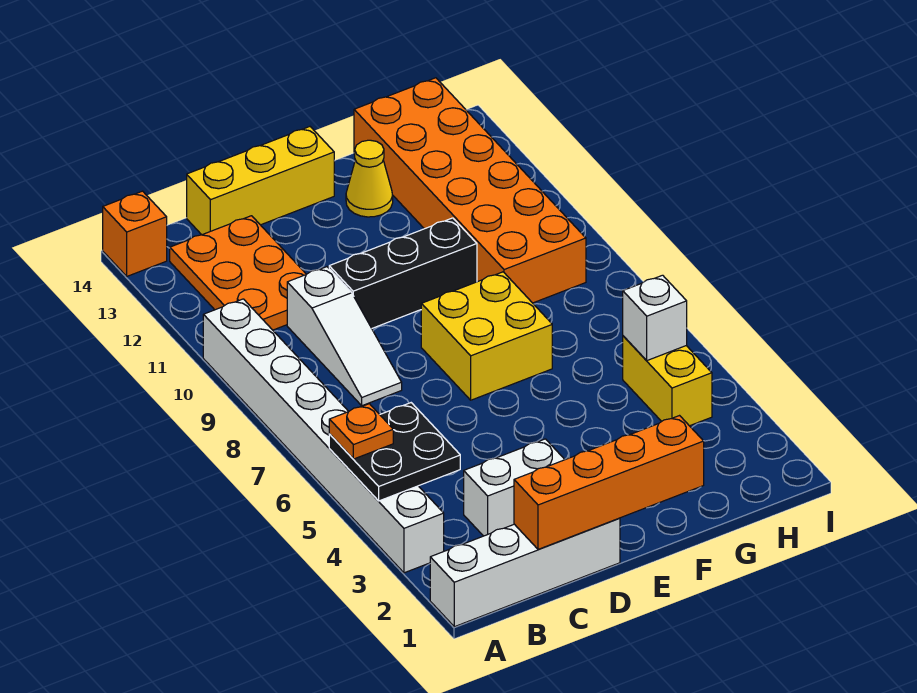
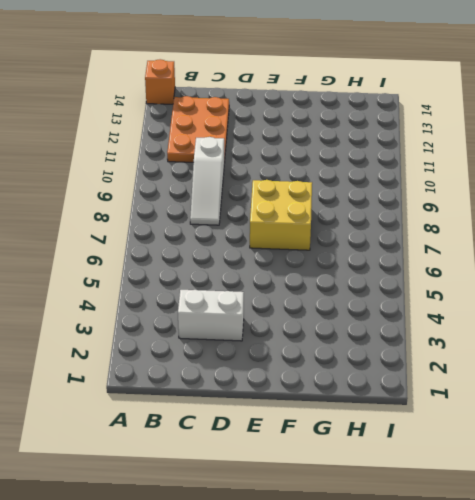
none -> white brick A1:D1 level 1
none -> white brick A3:A10 level 1
none -> yellow brick C14:E14 level 1

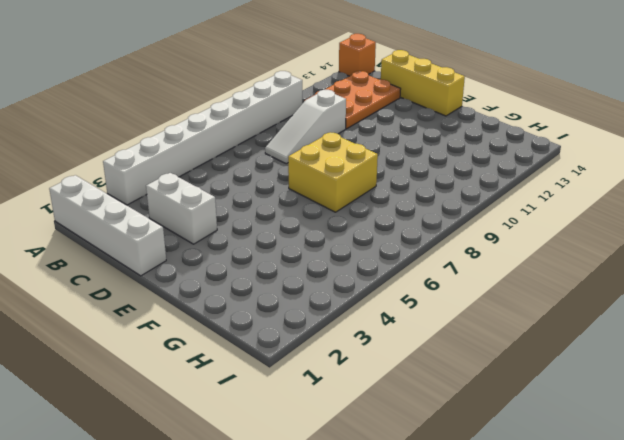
none -> black brick D10:F10 level 1
none -> yellow cone F13 level 1
none -> orange brick G9:H14 level 1

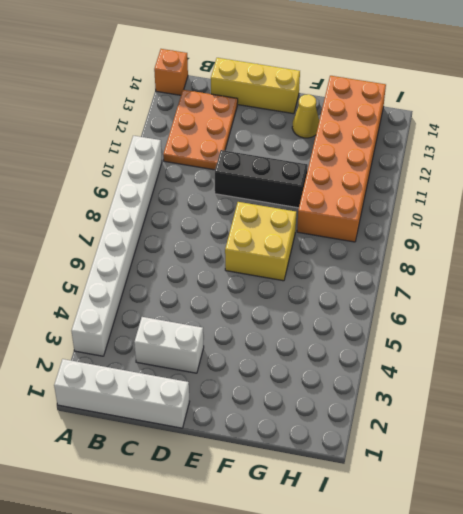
none -> white slope C8:C10 level 1 top 10
none -> yellow brick H4:H5 level 1
none -> black plate A4:B5 level 2

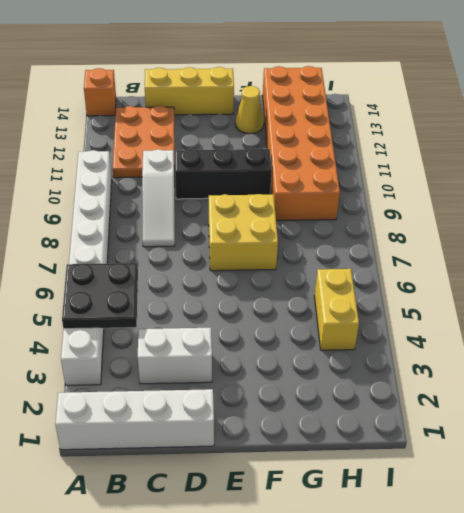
none -> orange brick C1:F1 level 2
none -> white brick H5 level 2
none -> orange plate A5 level 3

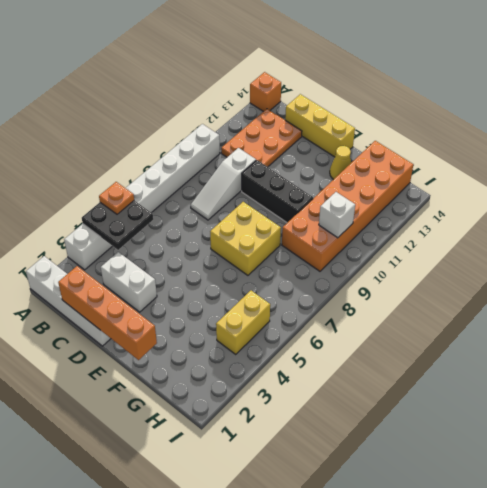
white brick H10 level 2 -> white brick H5 level 2

